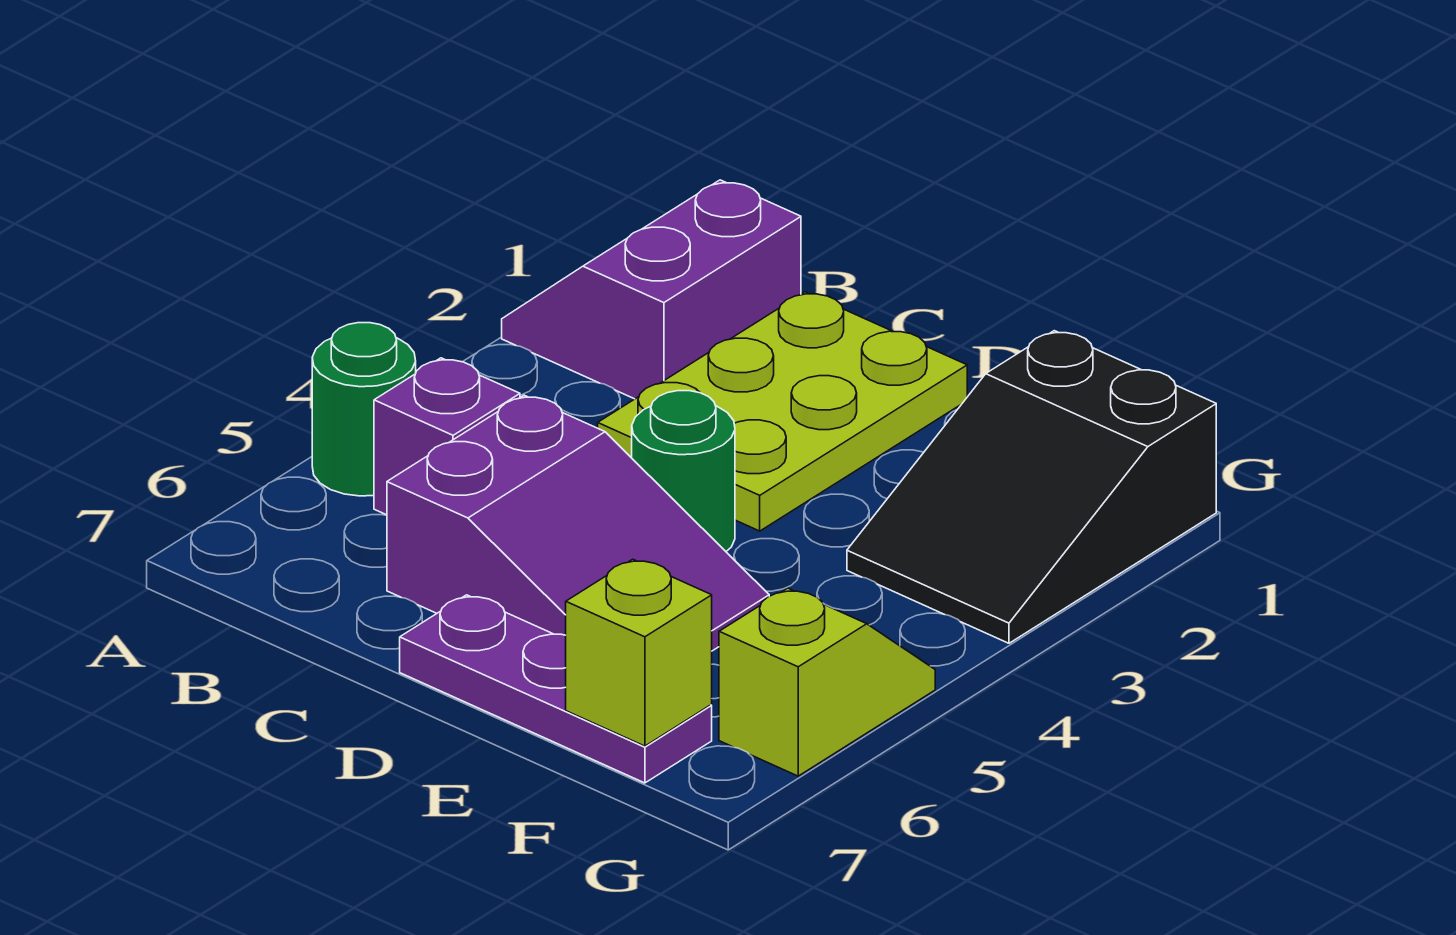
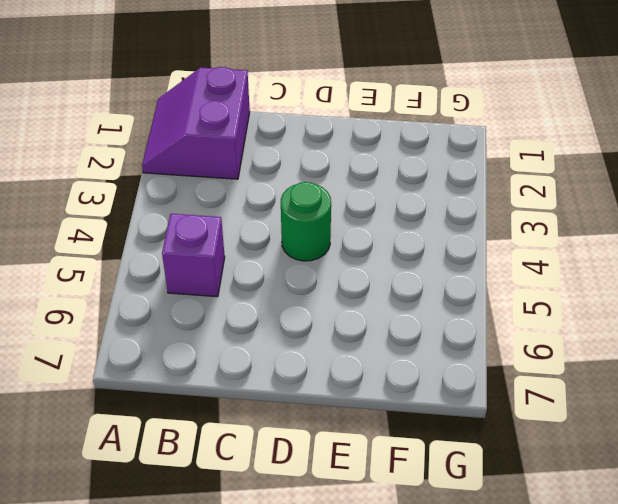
none -> green round brick A5 level 1
none -> lime plate C1:D3 level 1

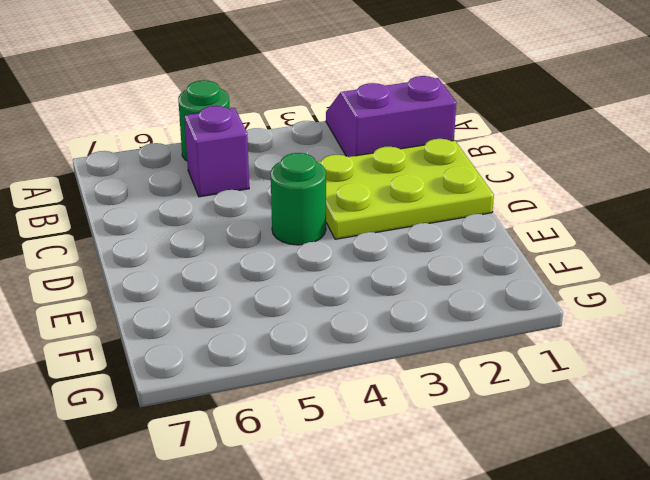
none -> purple slope C5:E6 level 1 top C
none -> purple plate D7:F7 level 1

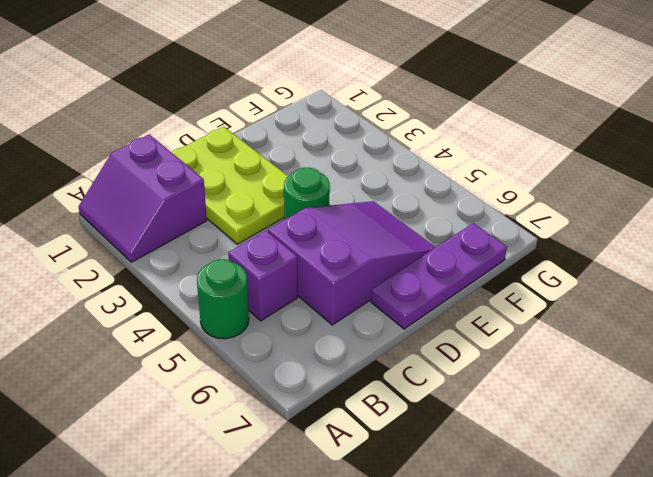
none -> black slope F1:G3 level 1 top 1
none -> lime slope G5:G6 level 1 top 6

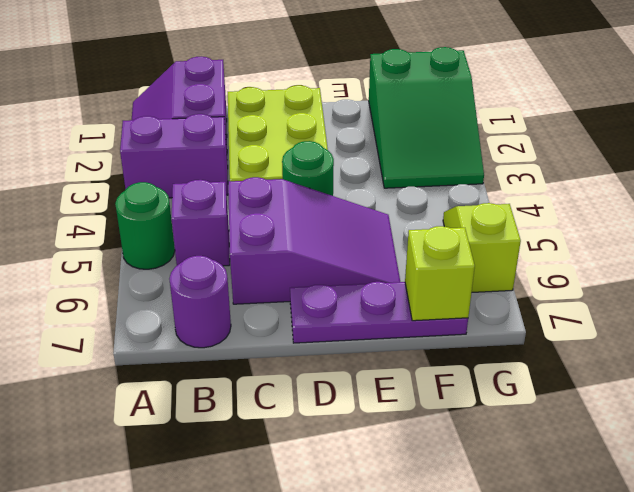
purple brick A3:B3 level 1 -> none
purple round brick B7 level 1 -> none
green slope F1:G3 level 1 top 1 -> black slope F1:G3 level 1 top 1

